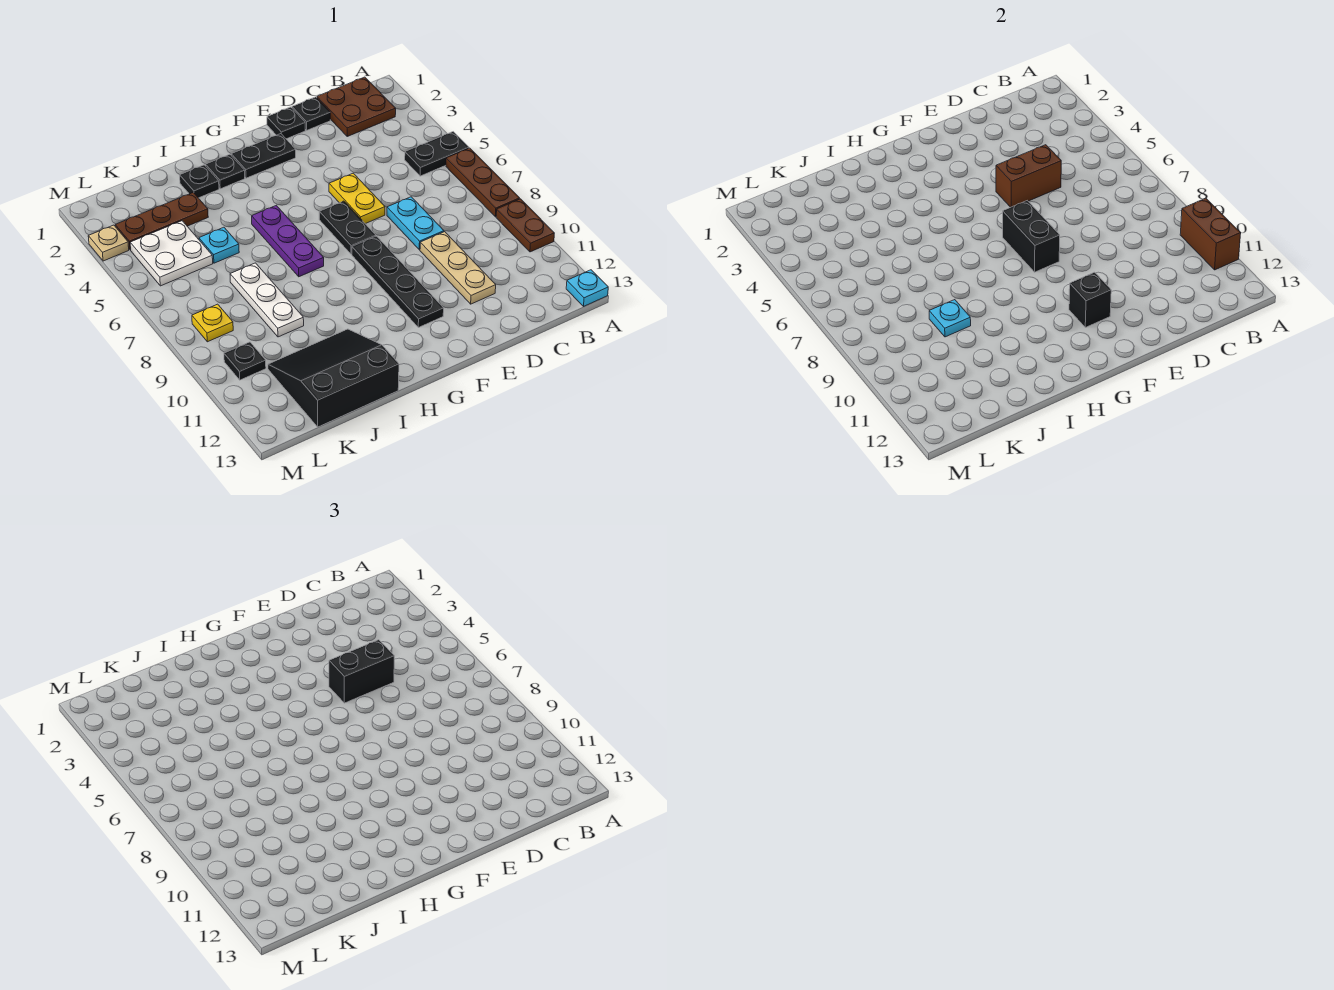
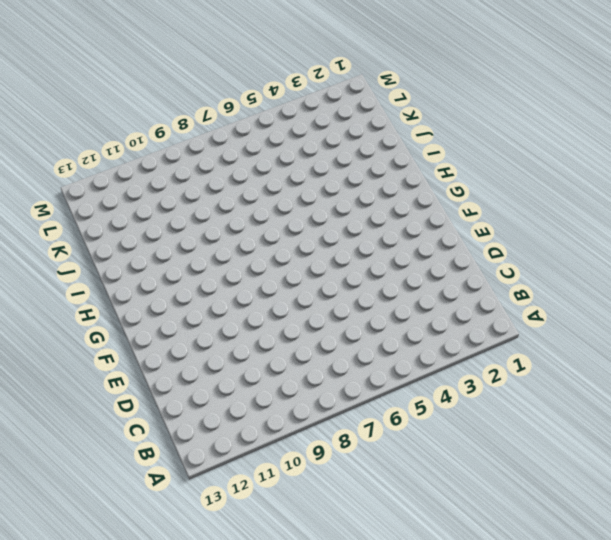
none -> black plate A5:B5 level 1
none -> brown plate A6:A8 level 1
none -> brown plate A9:A10 level 1
none -> cyan plate A13 level 1

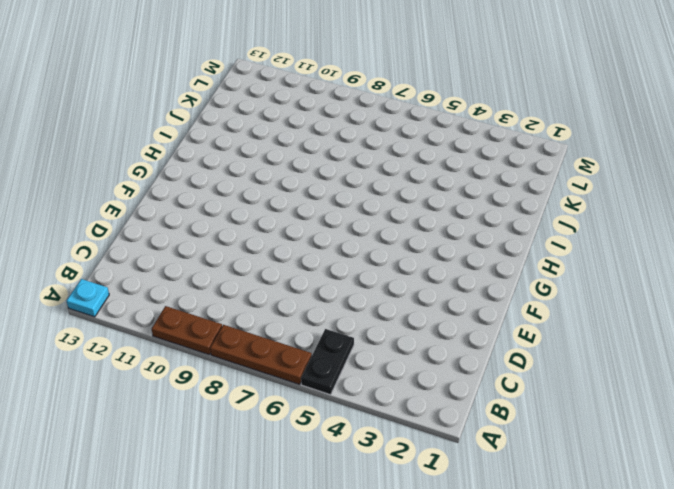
none -> brown plate B1:C2 level 1
none -> black plate D1 level 1
none -> cyan plate D7:D8 level 1
none -> tan plate D9:D11 level 1

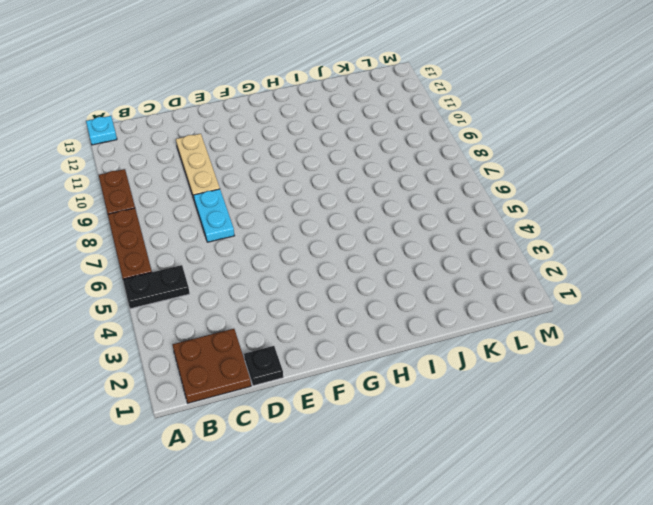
none -> black plate E1 level 1
none -> yellow plate E5:E6 level 1
none -> black plate F2:G2 level 1
none -> black plate F6:F7 level 1

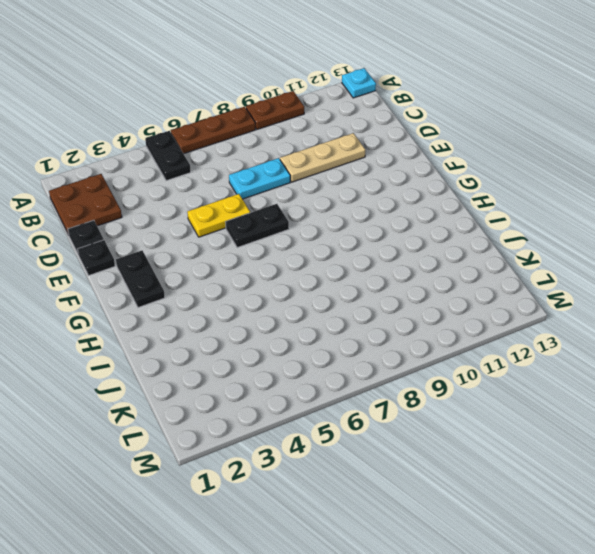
none -> black plate F8:F11 level 1
none -> black plate H2 level 1
none -> purple plate H5:H7 level 1
none -> black plate I2 level 1

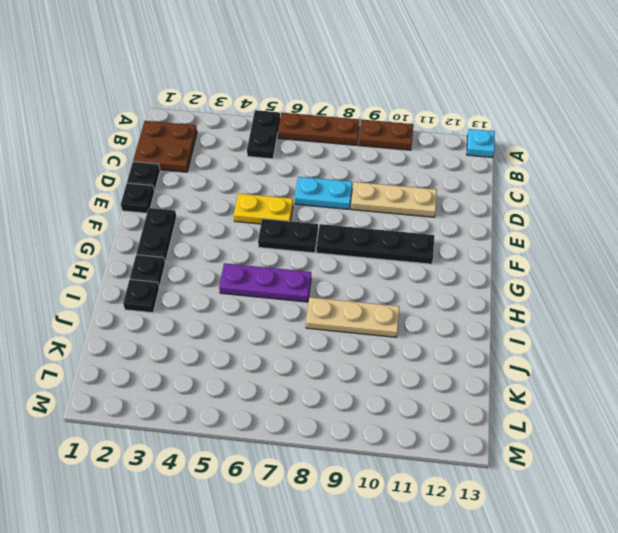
tan plate I8:I10 level 1 -> none
none -> black slope I11:K13 level 1 top 13
none -> brown plate J3:L3 level 1
none -> cyan plate J5 level 1
none -> white plate J7:J9 level 1

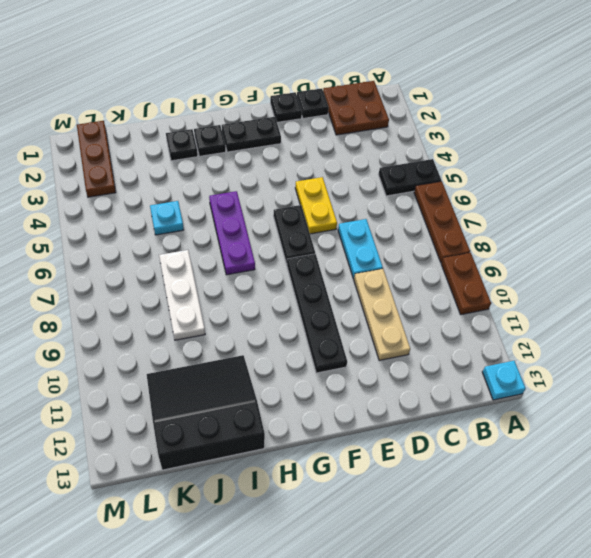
brown plate L1:L3 level 1 -> brown plate J3:L3 level 1
none -> white plate K4:L5 level 1
none -> yellow plate L8 level 1
none -> black plate L10 level 1
none -> tan plate M3 level 1

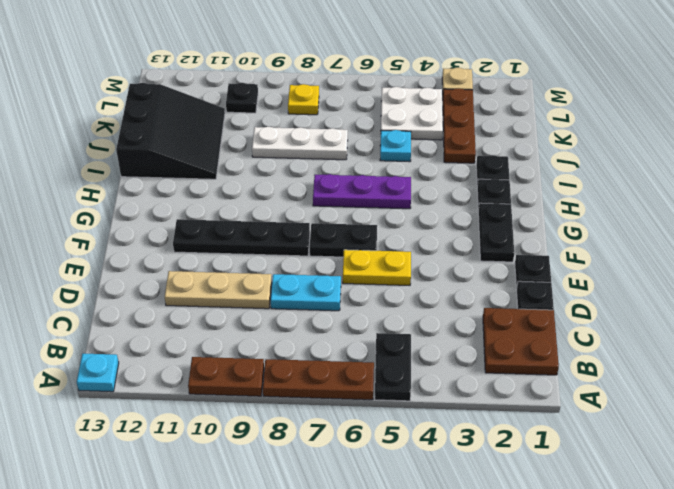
none -> brown brick A10:A11 level 2
none -> brown brick D5:E5 level 2
none -> black brick F7:F8 level 2
none -> black brick F11 level 2

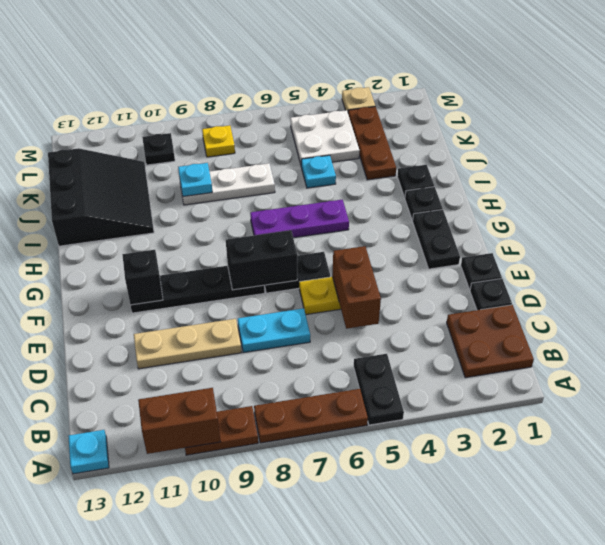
none -> black brick D5:E5 level 3

